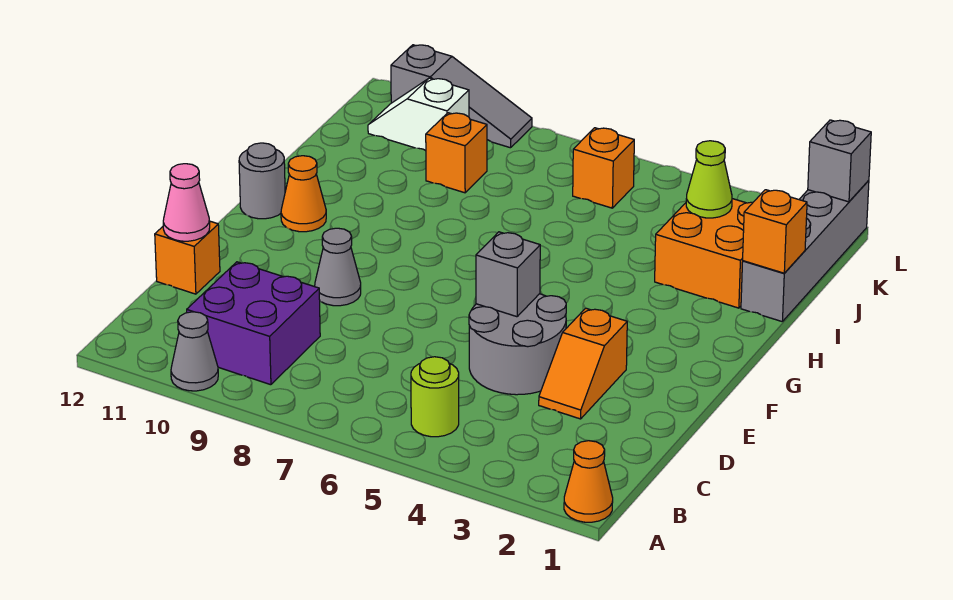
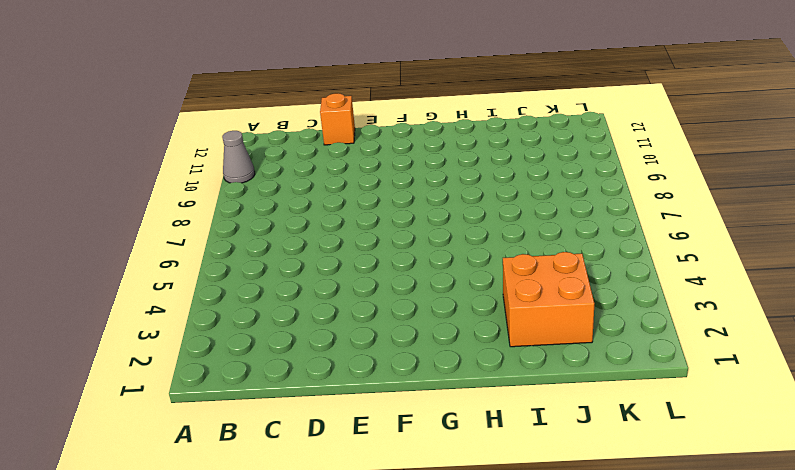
none -> orange cone A1 level 1
none -> lime round brick B5 level 1
none -> purple brick B9:C10 level 1

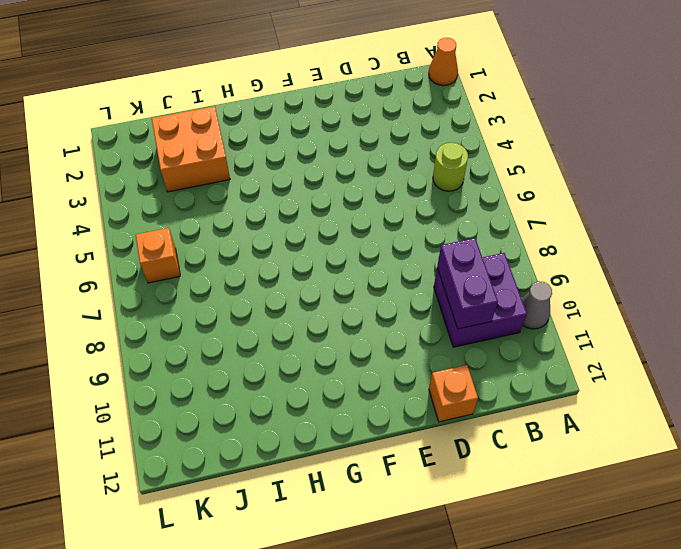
purple brick C9:C10 level 2 -> none
none -> orange slope D3:E3 level 1 top E
none -> grey round brick D4:E5 level 1
none -> grey cone E9 level 1

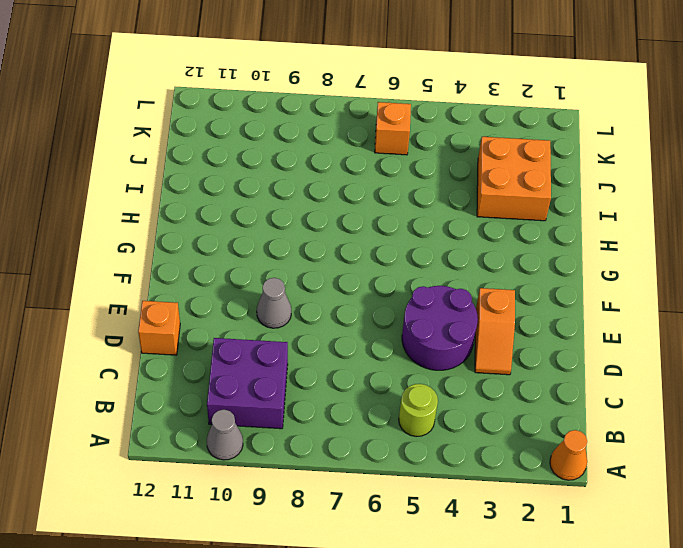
purple round brick D4:E5 level 1 -> grey round brick D4:E5 level 1
none -> orange cone G11 level 1
none -> grey round brick G12 level 1
none -> grey brick I1:L1 level 1

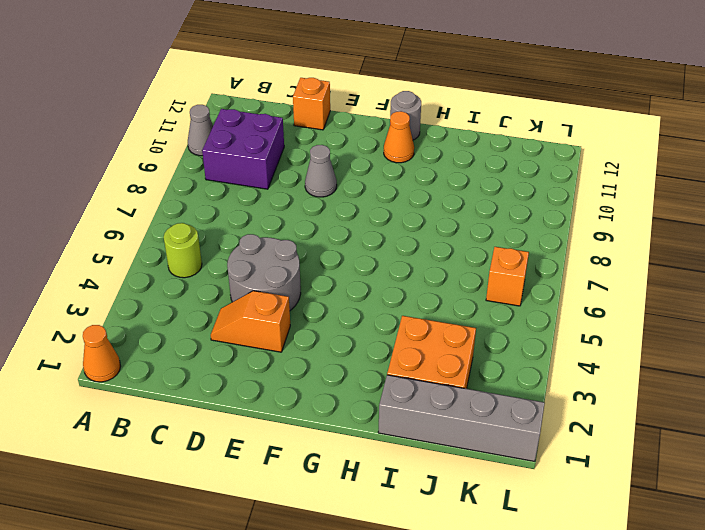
none -> orange brick J9 level 1
none -> white slope K10:K11 level 1 top 10
none -> grey slope L9:L11 level 1 top 11

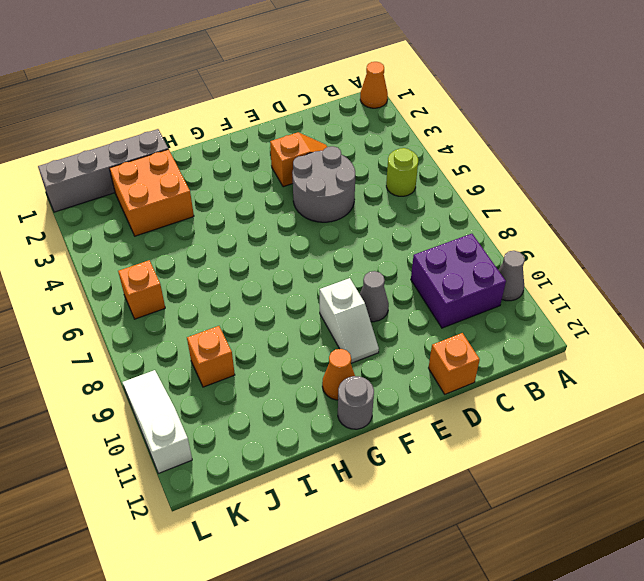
white slope F9:F10 level 1 top 9 -> white slope K10:K11 level 1 top 10
white slope L9:L11 level 1 top 11 -> grey slope L9:L11 level 1 top 11
none -> pink cone D12 level 2
none -> grey brick E5 level 2
none -> orange brick I1 level 2

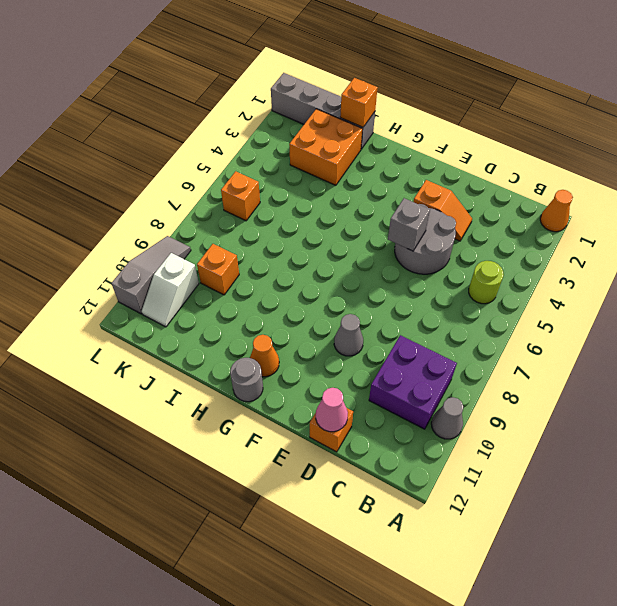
none -> lime cone J3 level 2
none -> grey brick L1 level 2

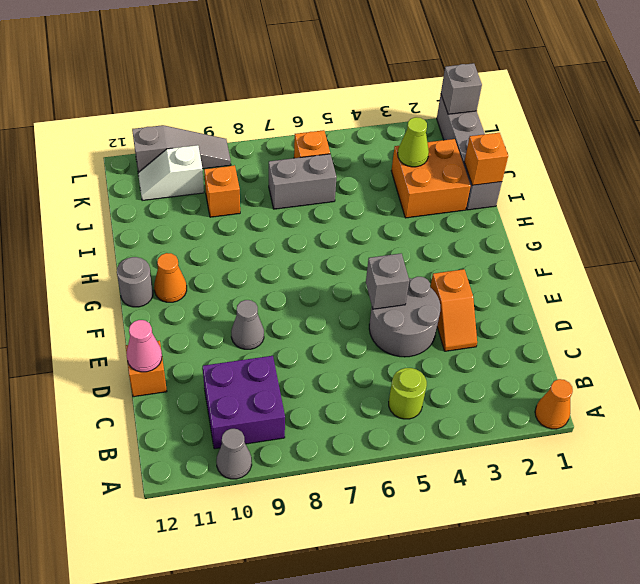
grey brick J6:J7 level 1 -> none

